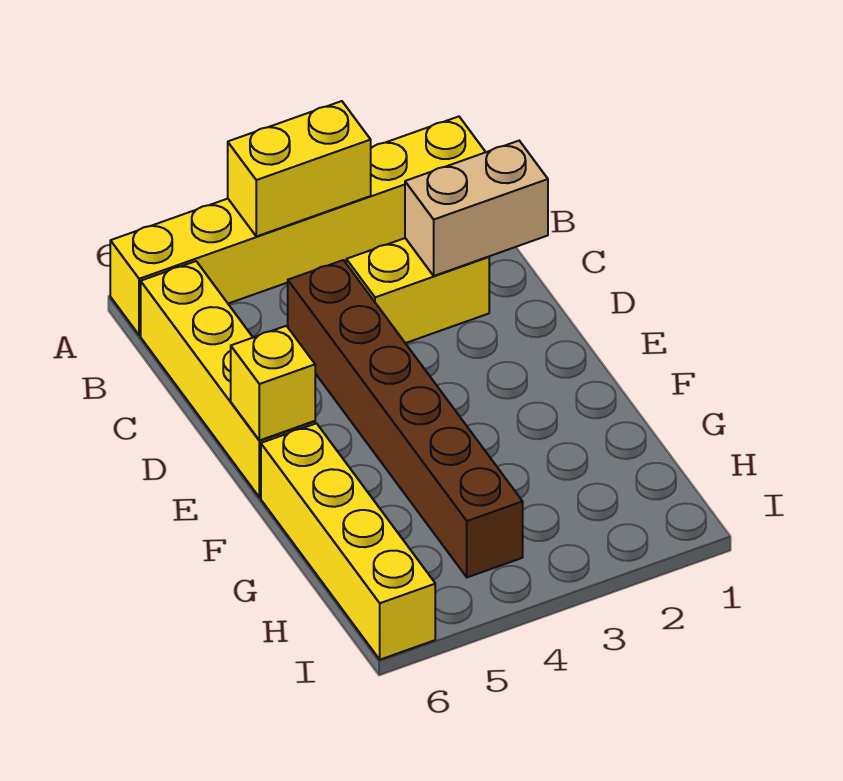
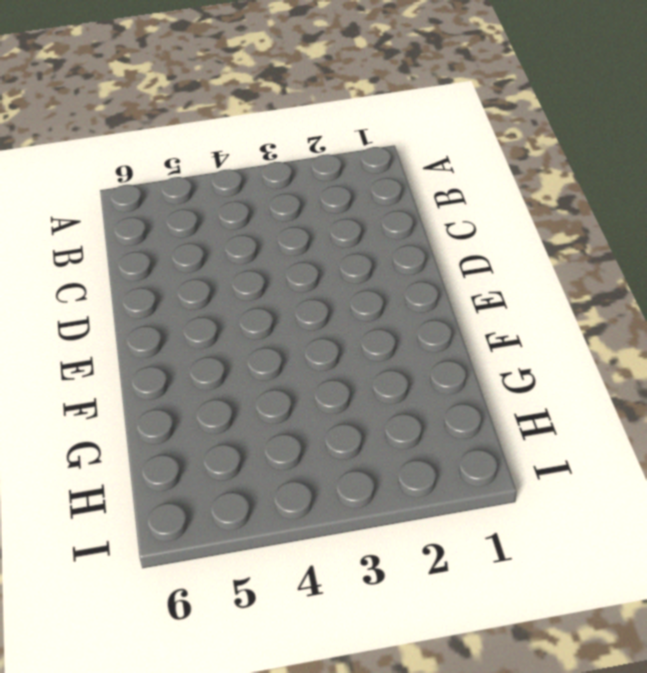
none -> yellow brick A1:A6 level 1
none -> yellow brick B6:E6 level 1

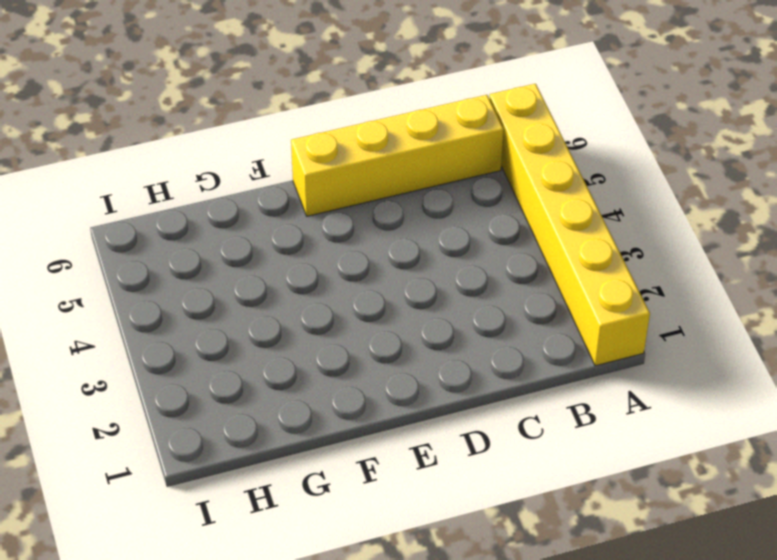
none -> yellow brick C2:C3 level 1
none -> brown brick C4:H4 level 1

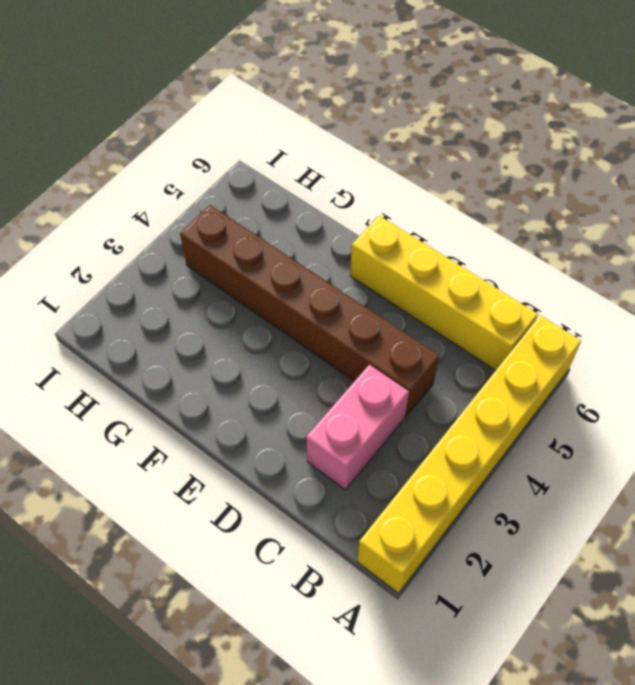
pink brick C2:C3 level 1 -> yellow brick C2:C3 level 1
none -> yellow brick F6:I6 level 1
none -> yellow brick A3:A4 level 2

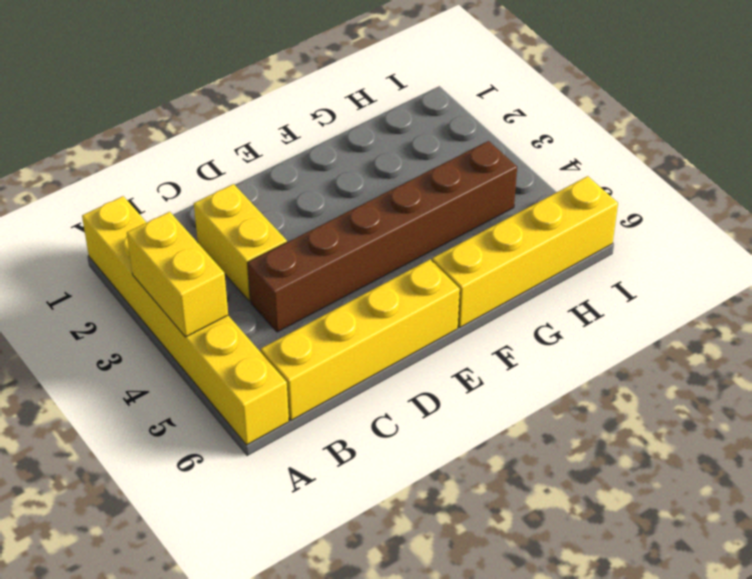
none -> tan brick C1:C2 level 2
none -> yellow brick E6 level 2

